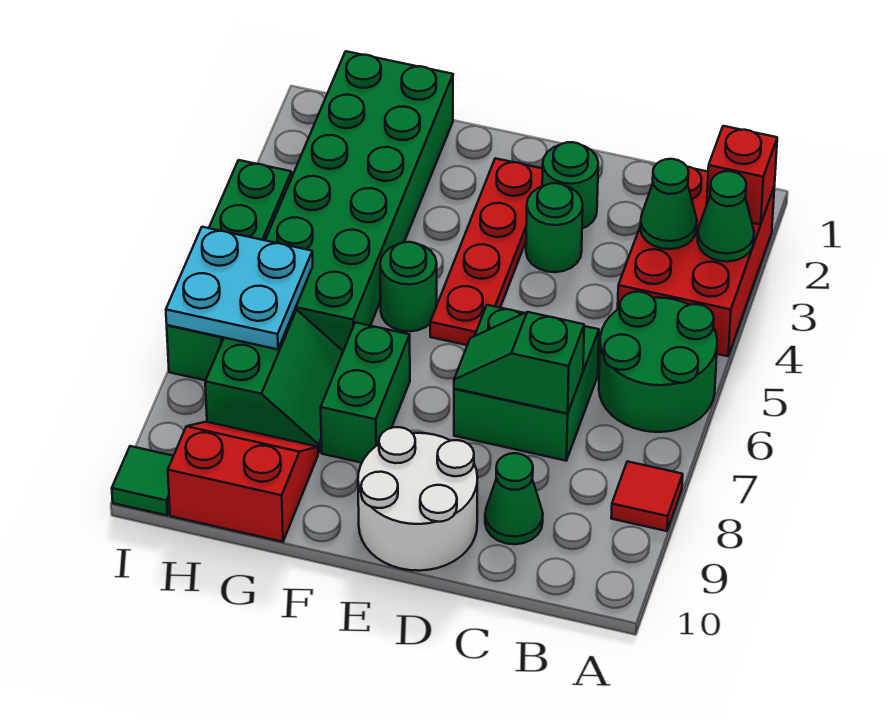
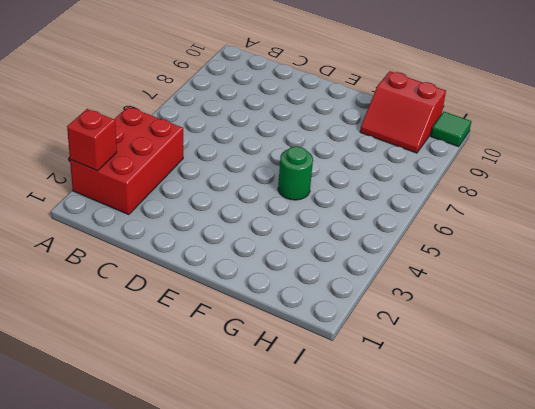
none -> green round brick A5:B6 level 1
none -> red tile A8 level 1
none -> green brick C6:D7 level 1

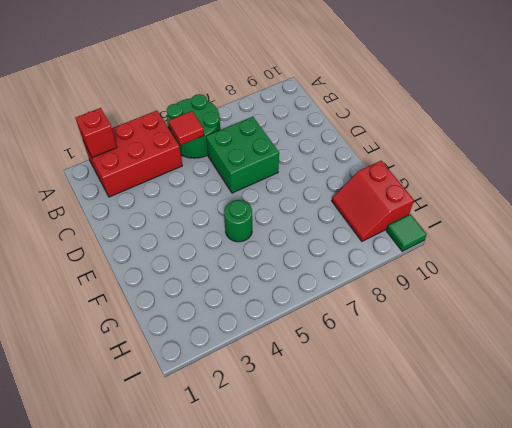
red tile B5 level 2 -> red tile A8 level 1
none -> green cone C9 level 1
none -> green round brick D2 level 1
none -> green round brick D3 level 1

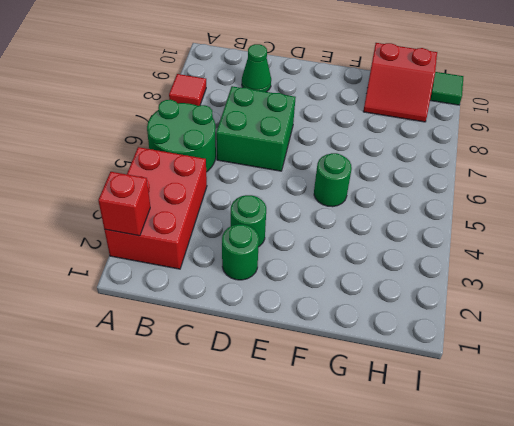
none -> white round brick D9:E10 level 1
none -> red plate E2:E5 level 1
none -> green brick F7:F8 level 1

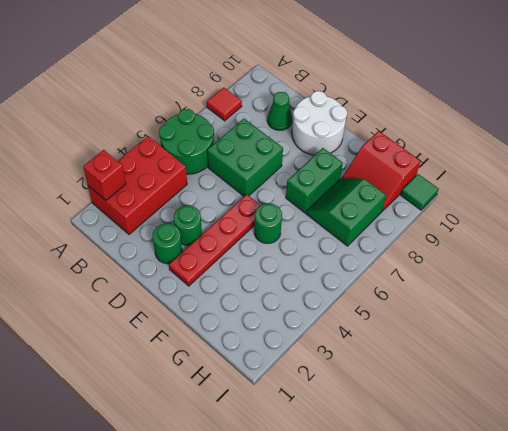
none -> green brick G1:H6 level 1
none -> green brick I4:I7 level 1
none -> green cone A3 level 2

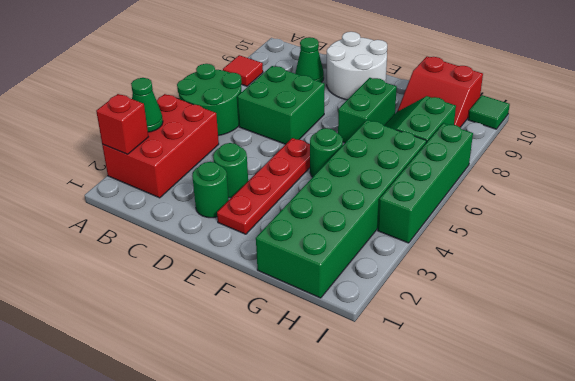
none -> green cone B3 level 2
none -> green slope C7:D7 level 2 top C
none -> cyan plate H6:I7 level 2

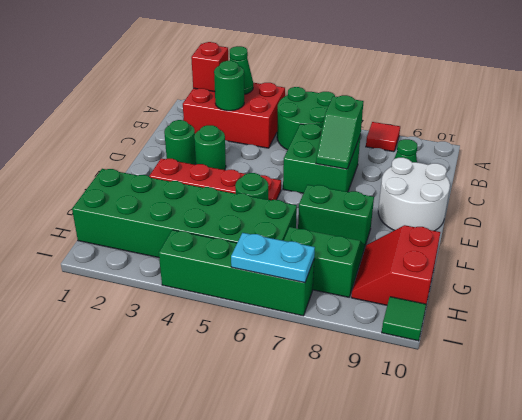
green round brick B3 level 2 -> green cone B3 level 2
cyan plate I6:I7 level 2 -> cyan plate H6:I7 level 2

